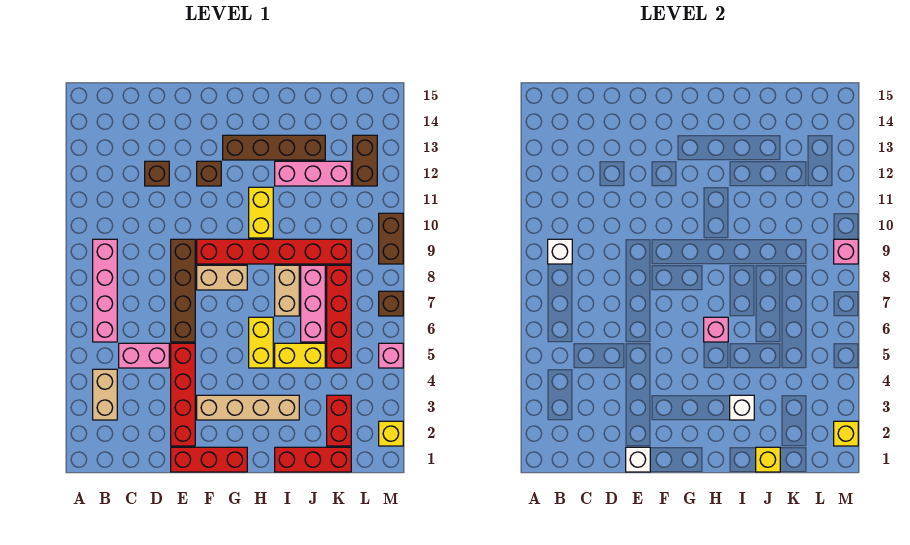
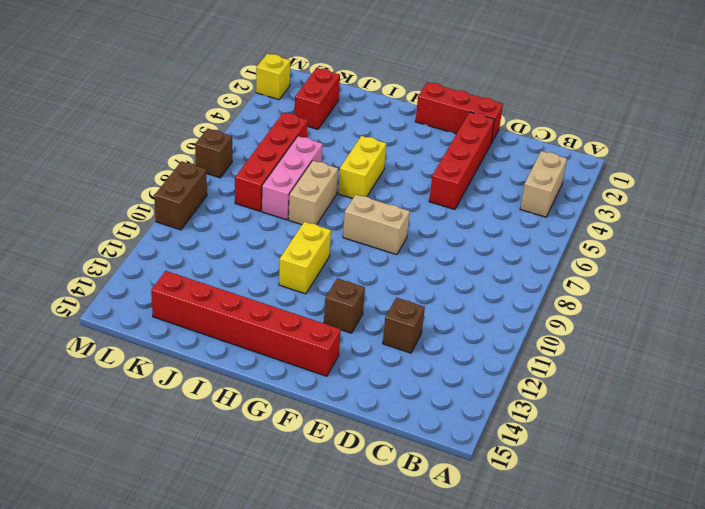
red brick F14:K14 level 1 -> red brick F9:K9 level 1
none -> pink brick B6:B9 level 1
none -> pink brick C5:D5 level 1
none -> brown brick E6:E9 level 1
none -> tan brick F3:I3 level 1

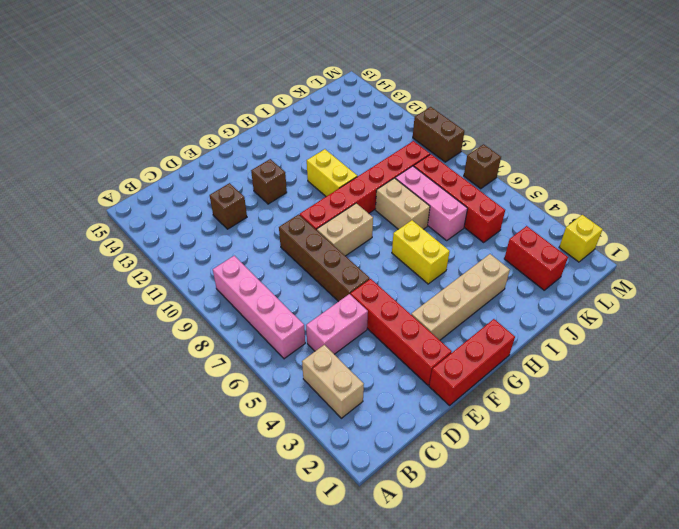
none -> brown brick G13:J13 level 1
none -> red brick I1:K1 level 1
none -> yellow brick I5:J5 level 1
none -> pink brick I12:K12 level 1

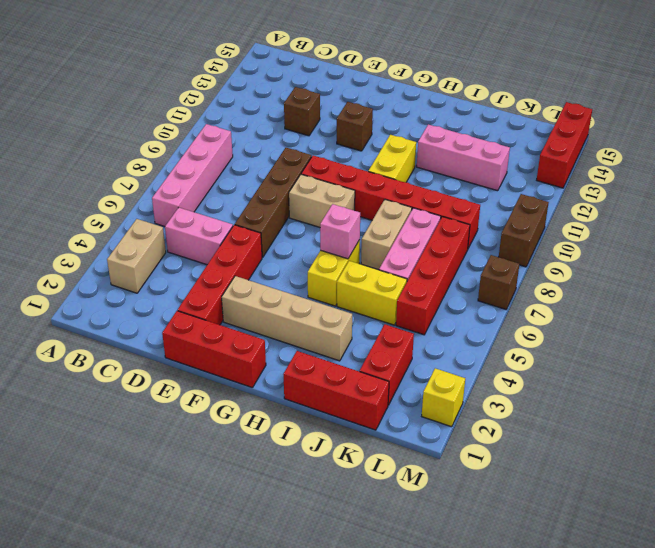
red brick M13:M15 level 1 -> none
none -> brown brick G13:J13 level 1
none -> brown brick L12:L13 level 1
none -> pink brick M5 level 1
none -> white brick B9 level 2

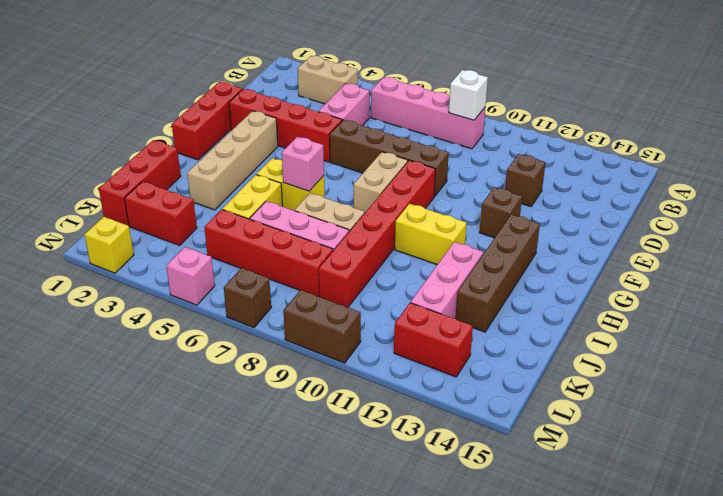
red brick L12:L13 level 1 -> brown brick L12:L13 level 1
none -> white brick E1 level 2
none -> white brick I3 level 2
none -> yellow brick J1 level 2
none -> yellow brick M2 level 2

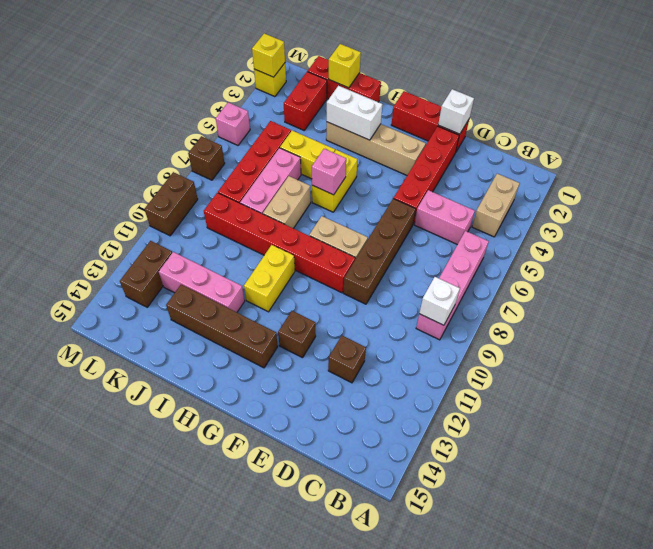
white brick H3:I3 level 2 -> white brick I3 level 2
none -> pink brick M9 level 2

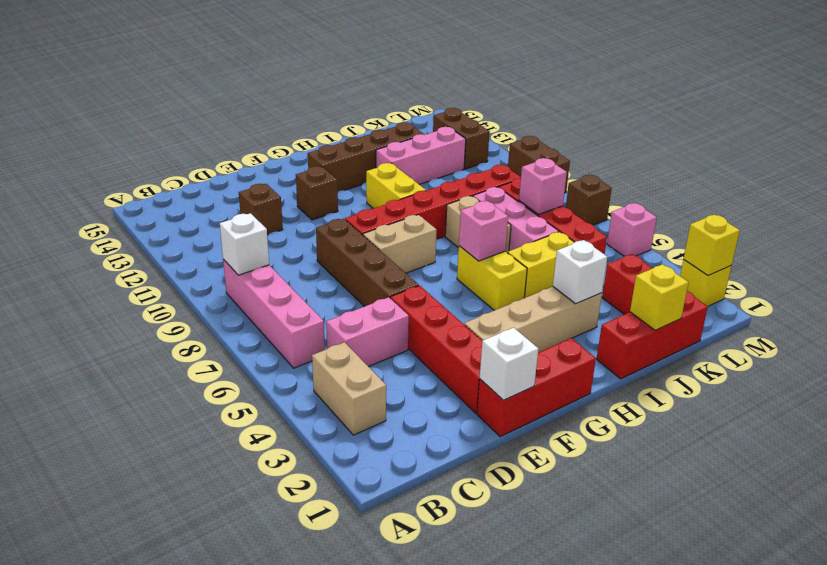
pink brick K7 level 2 -> pink brick M9 level 2

